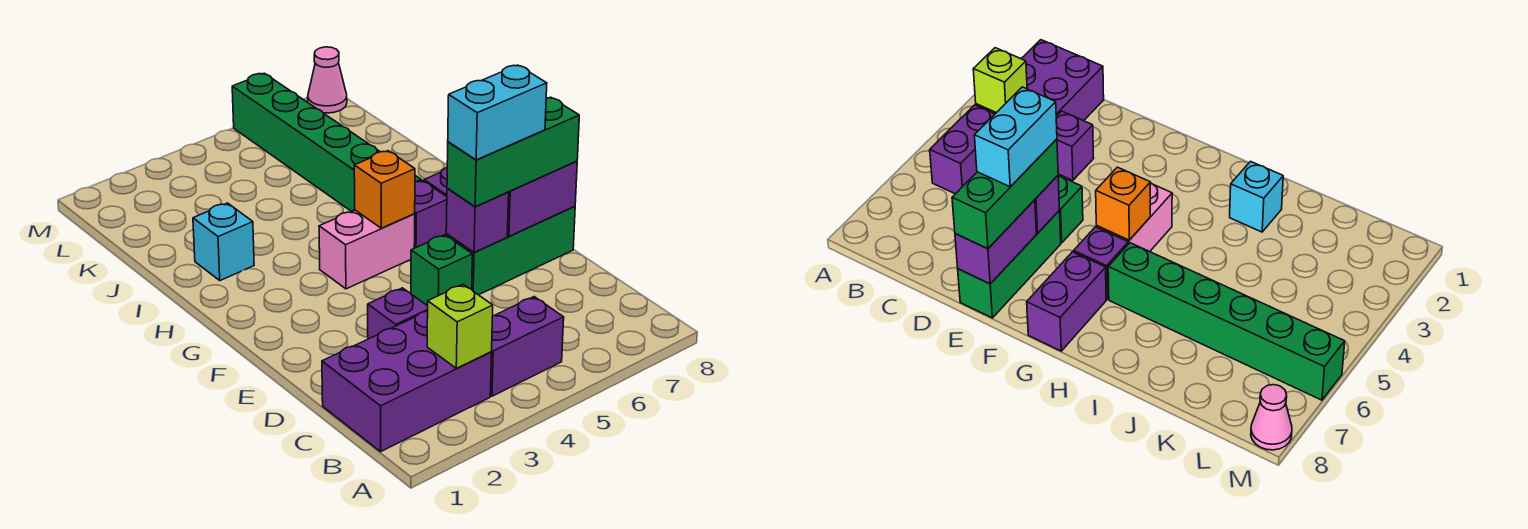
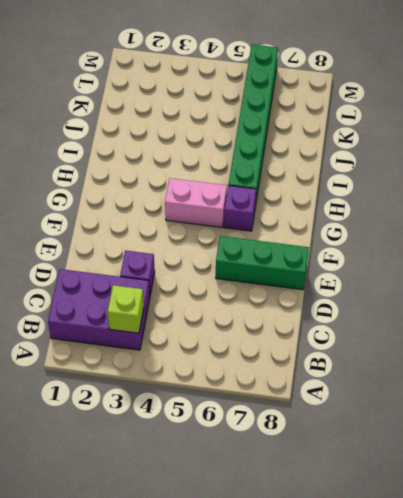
none -> purple brick B4:B5 level 1
none -> green brick E5 level 1
none -> purple brick G7:G8 level 1

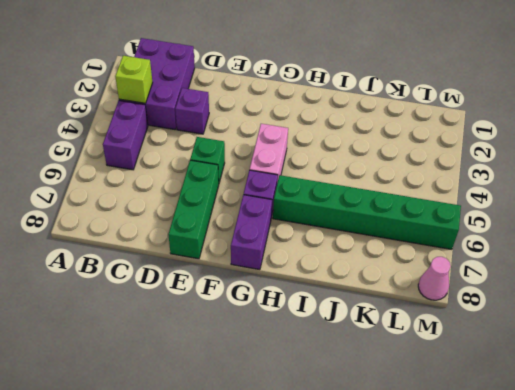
none -> cyan brick I2 level 1
none -> purple brick E6 level 2
none -> purple brick E7:E8 level 2

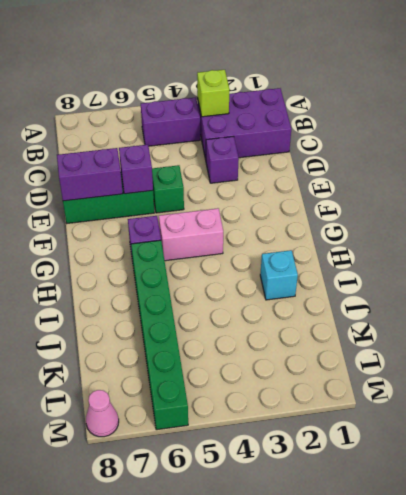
none -> purple brick G7:G8 level 1
none -> orange brick G5 level 2
none -> green brick E6:E8 level 3

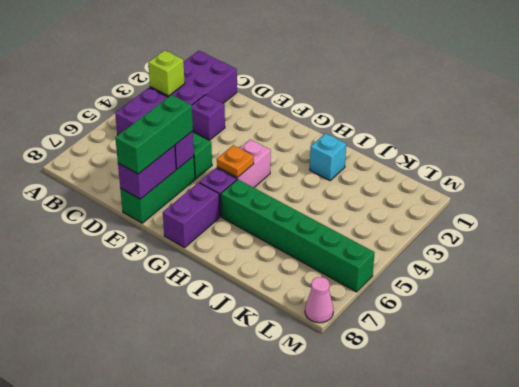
orange plate G5 level 2 -> orange brick G5 level 2
none -> cyan brick E6:E7 level 4

